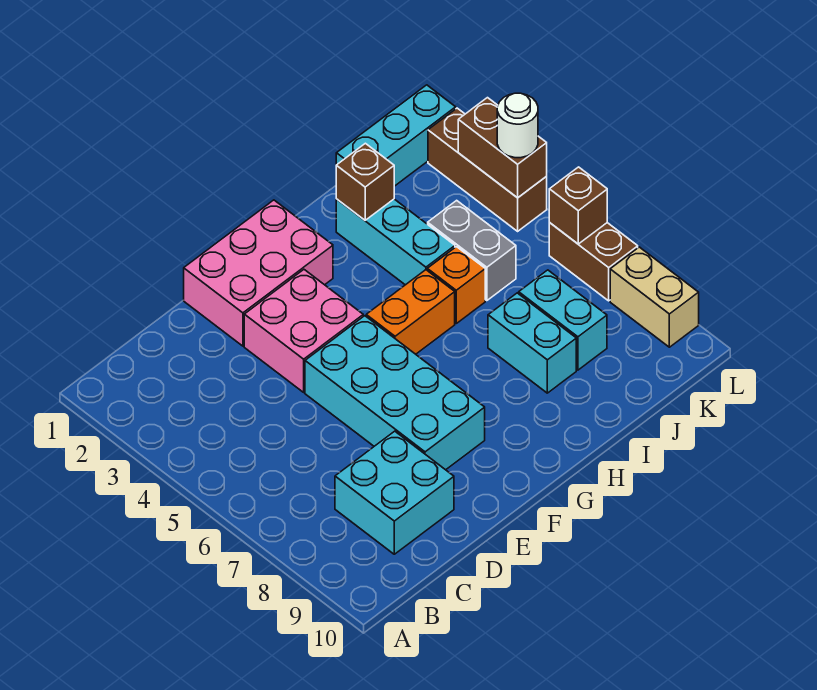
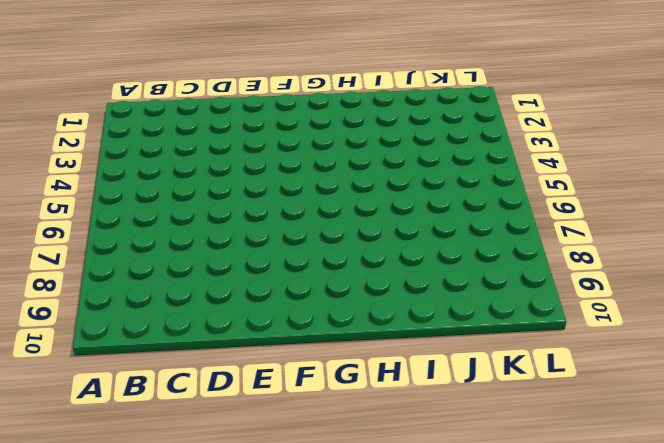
none -> cyan brick C8:D9 level 1
none -> pink brick E1:G2 level 1
none -> pink brick E3:F4 level 1

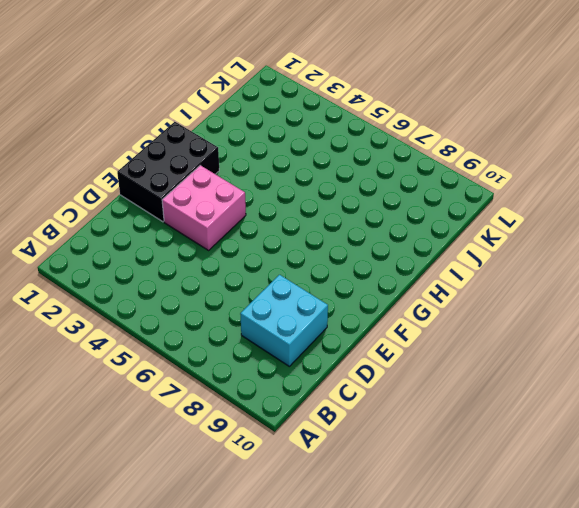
black brick E1:G2 level 1 -> pink brick E1:G2 level 1
none -> cyan brick E5:F8 level 1
none -> orange brick G5:H5 level 1
none -> cyan brick I2:I4 level 1

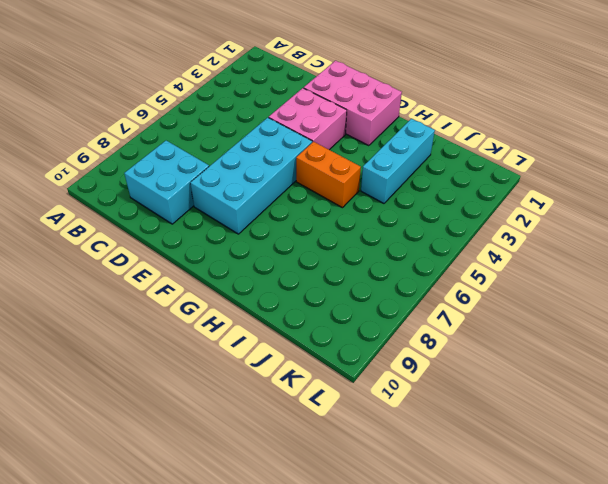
none -> orange brick I5 level 1
none -> cyan brick I7:I8 level 1
none -> cyan brick J1:L1 level 1

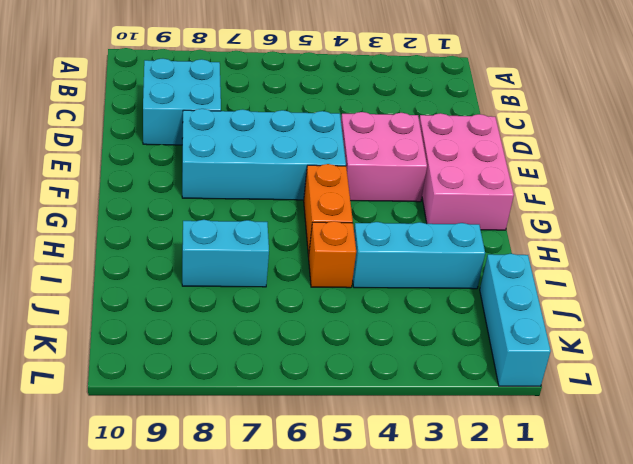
none -> grey brick J4:J5 level 1
none -> cyan brick J7:J8 level 1
none -> brown brick L2:L4 level 1

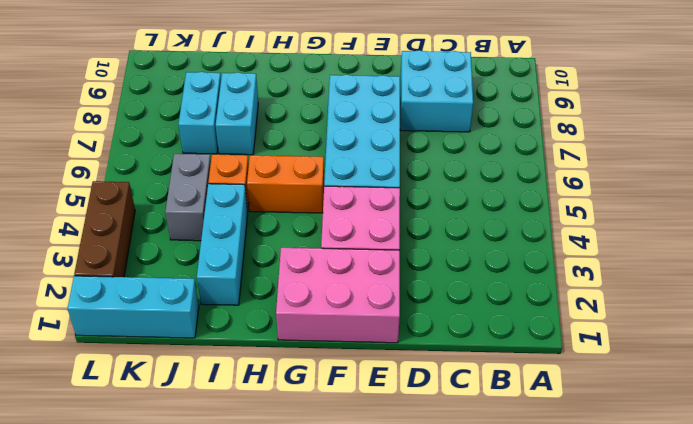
none -> brown brick L6:L7 level 1
none -> tan brick L8:L9 level 1
none -> brown brick I2 level 2

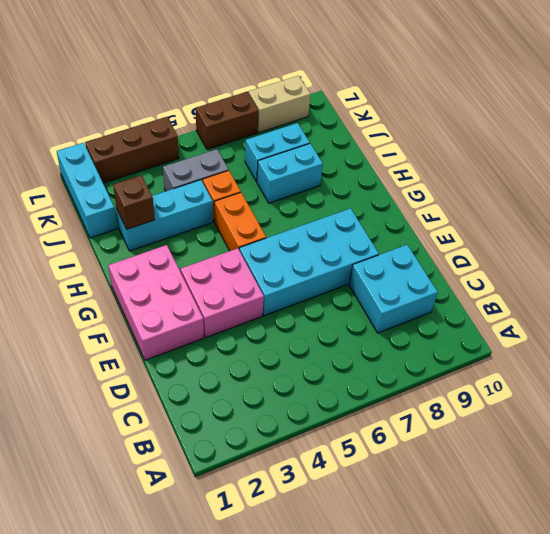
none -> brown brick L3:L4 level 2
none -> brown brick L6 level 2
none -> white round brick L4 level 3

